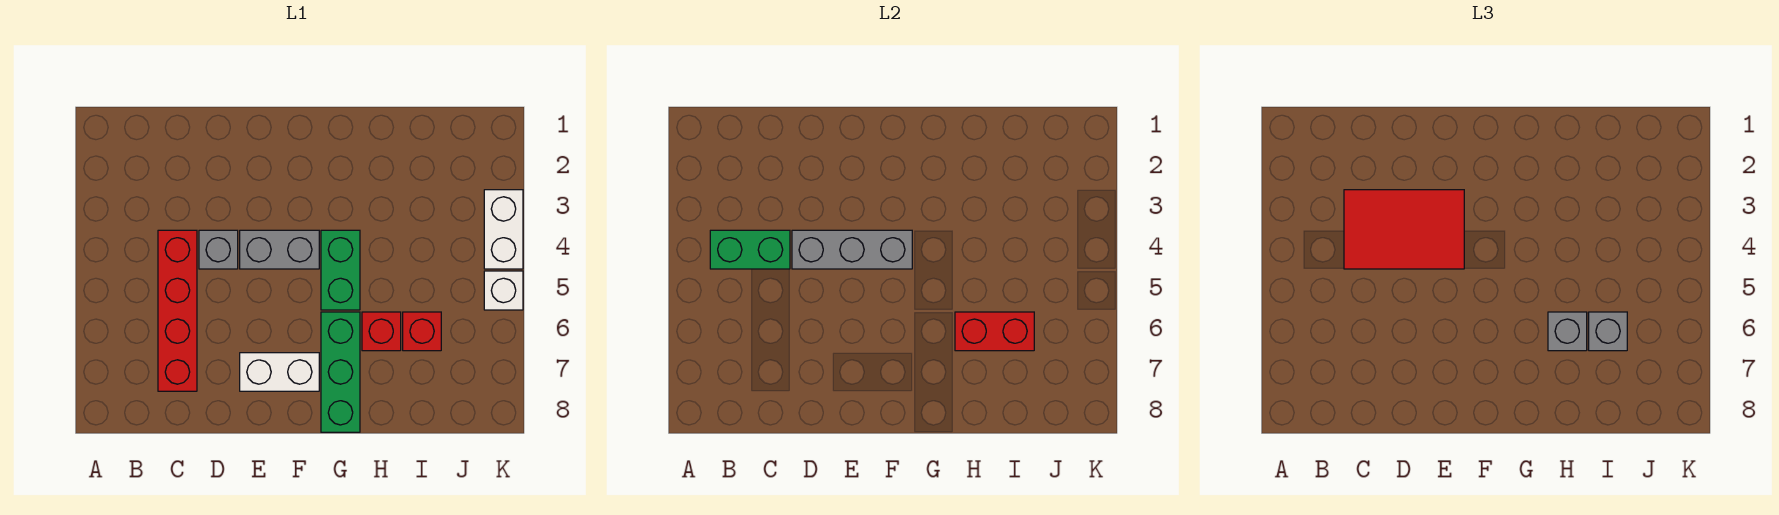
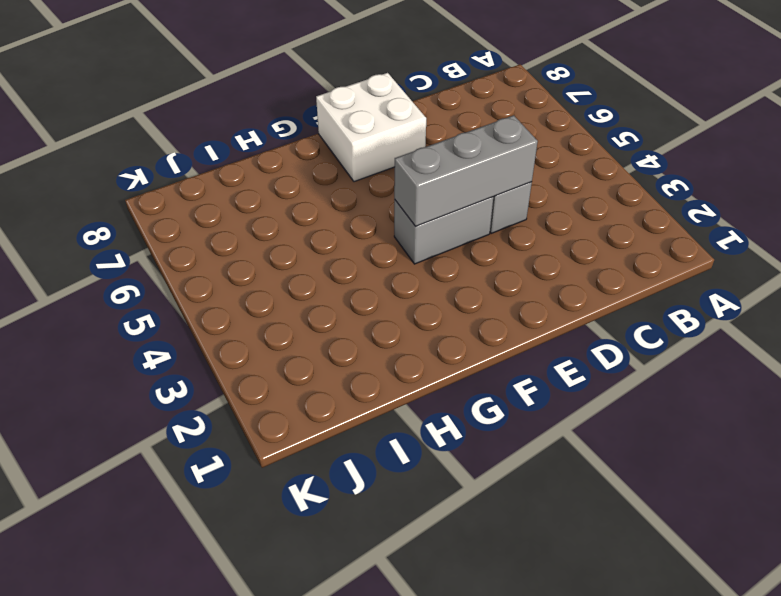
white brick E7:F8 level 1 -> white brick E7:F7 level 1
none -> red brick C4:C7 level 1
none -> green brick G4:G5 level 1
none -> green brick G6:G8 level 1

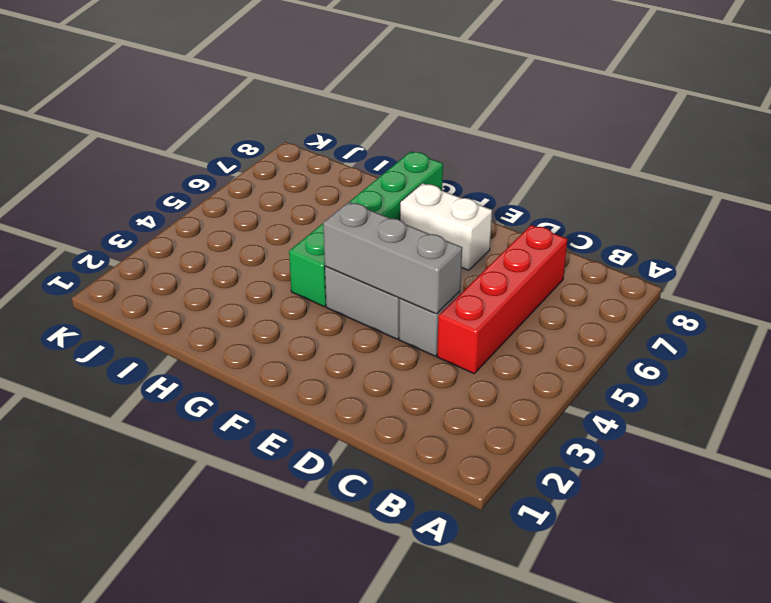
none -> red brick H6 level 1
none -> red brick I6 level 1
none -> white brick K3:K4 level 1

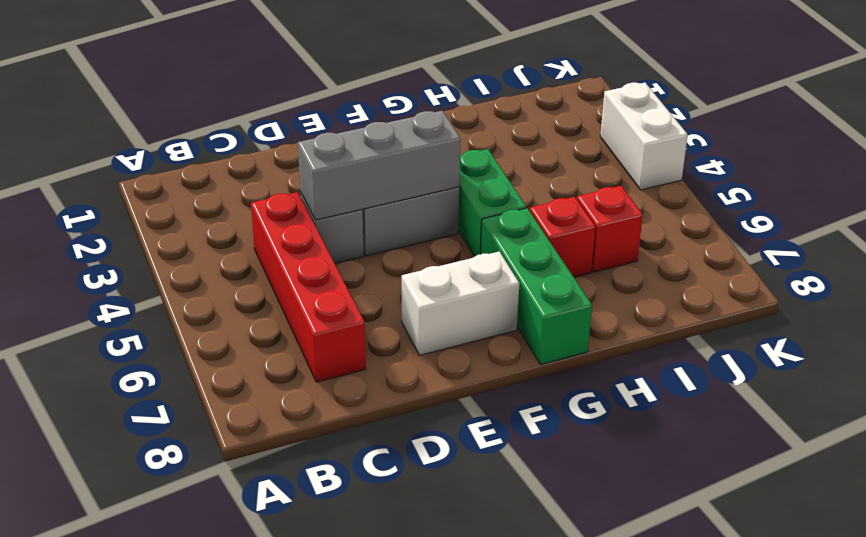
none -> white brick K5 level 1
none -> green brick B4:C4 level 2
none -> red brick H6:I6 level 2

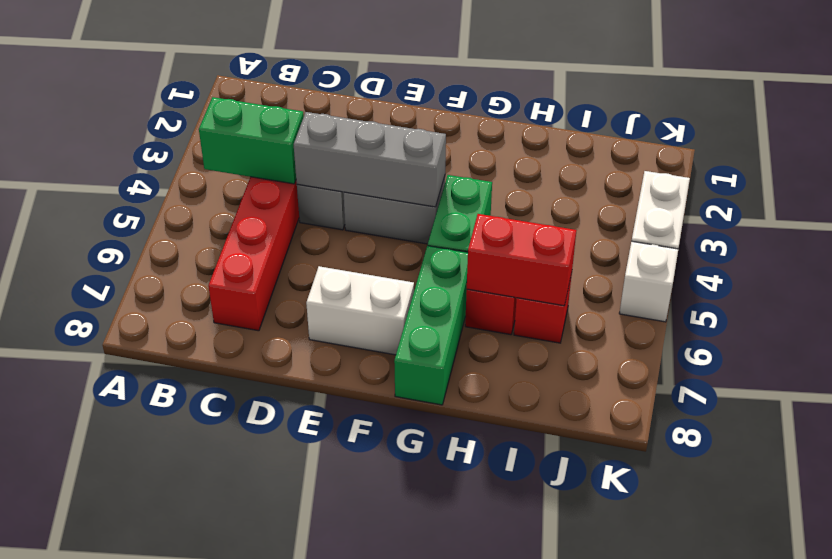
none -> red tile C3:E4 level 3
none -> grey brick H6 level 3
none -> grey brick I6 level 3

